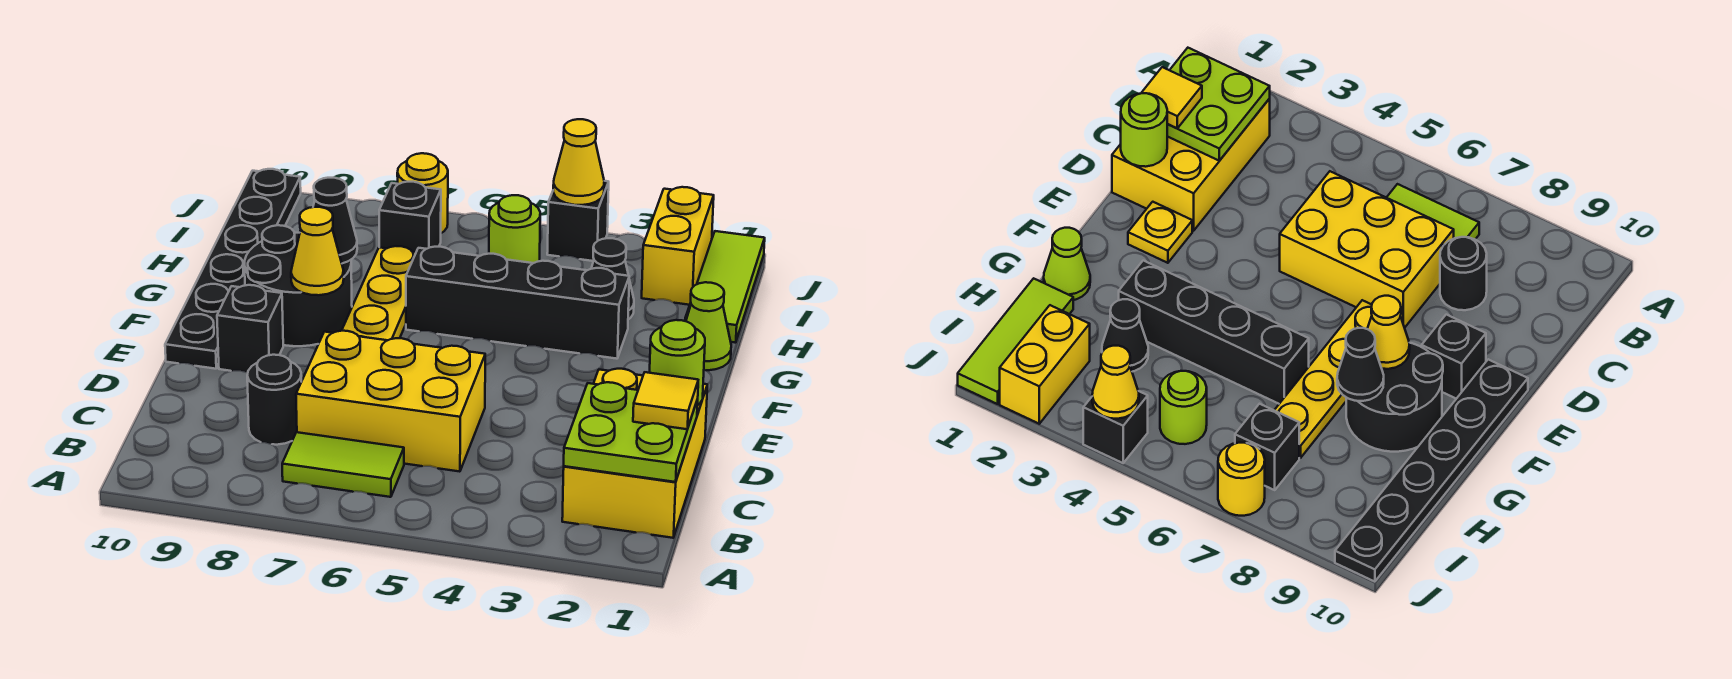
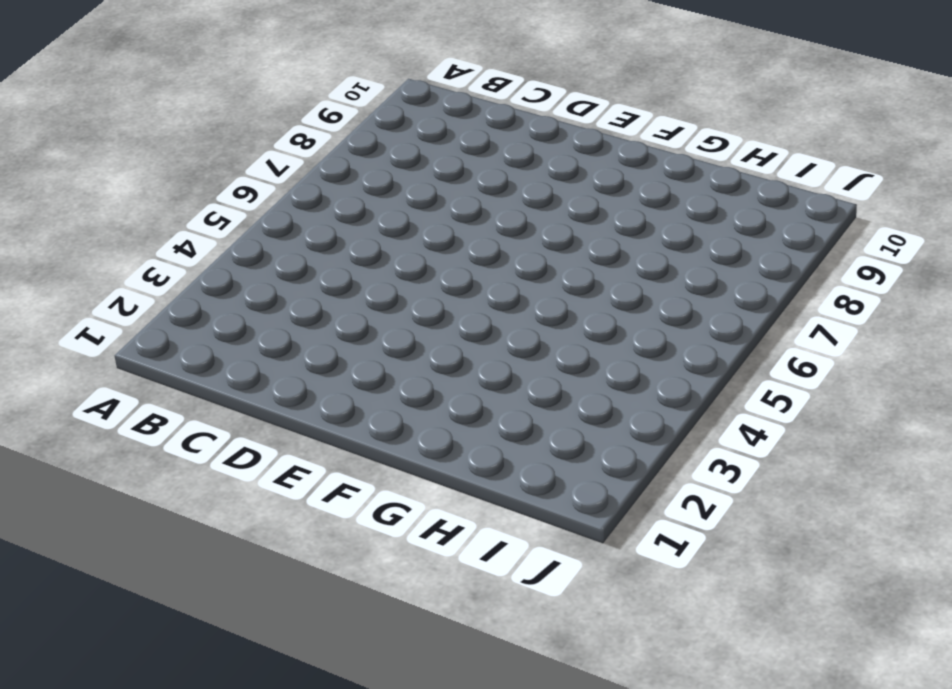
none -> yellow brick B1:D2 level 1
none -> lime tile B6:B7 level 1
none -> yellow brick C5:D7 level 1

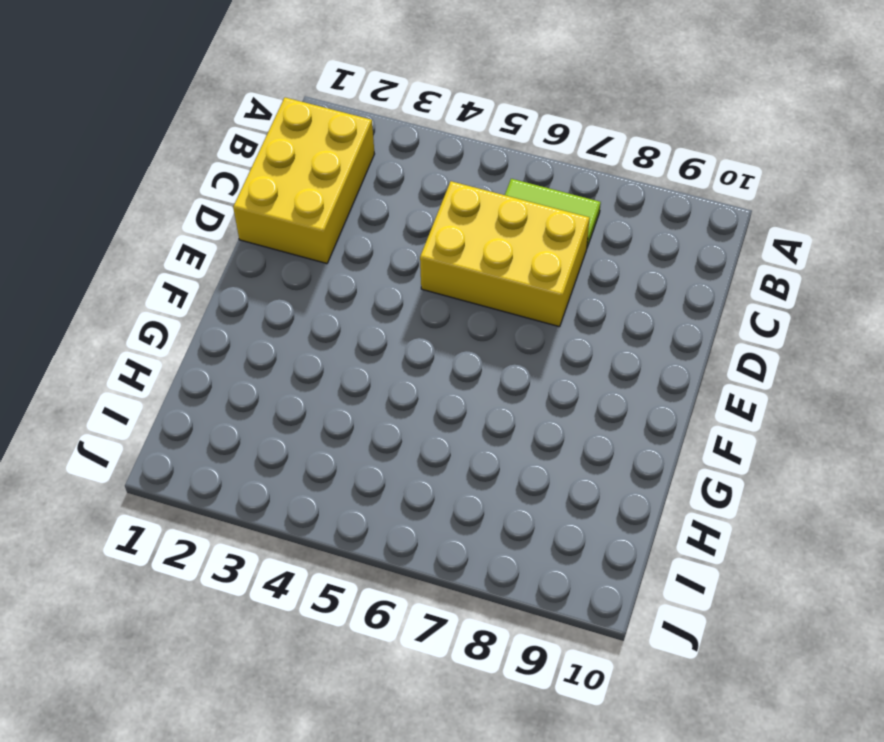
none -> black round brick C8 level 1
none -> yellow plate E2 level 1
none -> yellow plate E7:H7 level 1

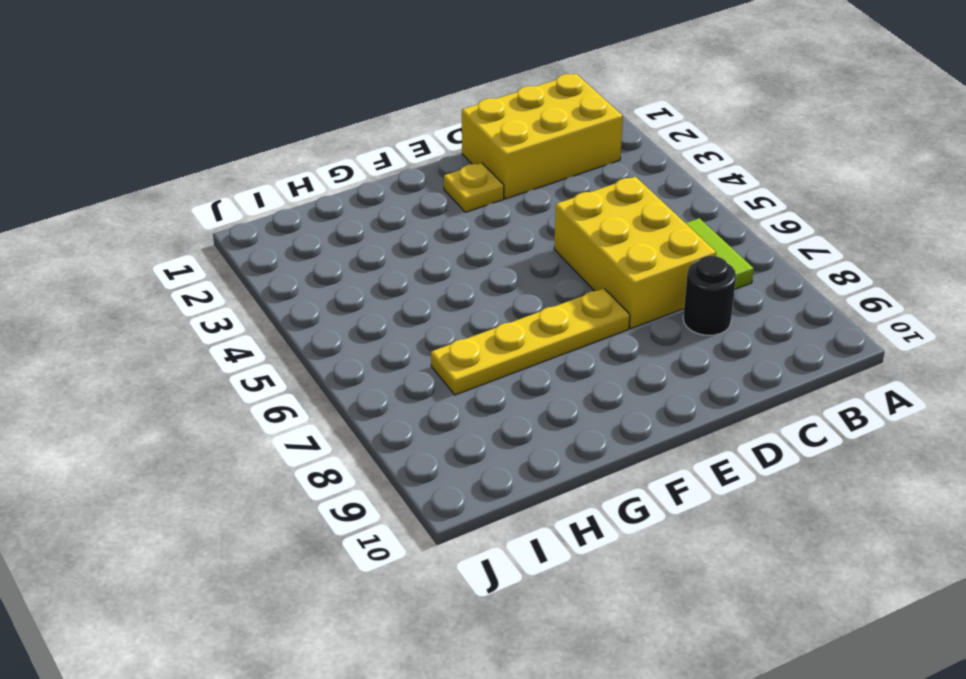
none -> black brick E9 level 1
none -> black plate E10:J10 level 1
none -> black round brick F8:G9 level 1

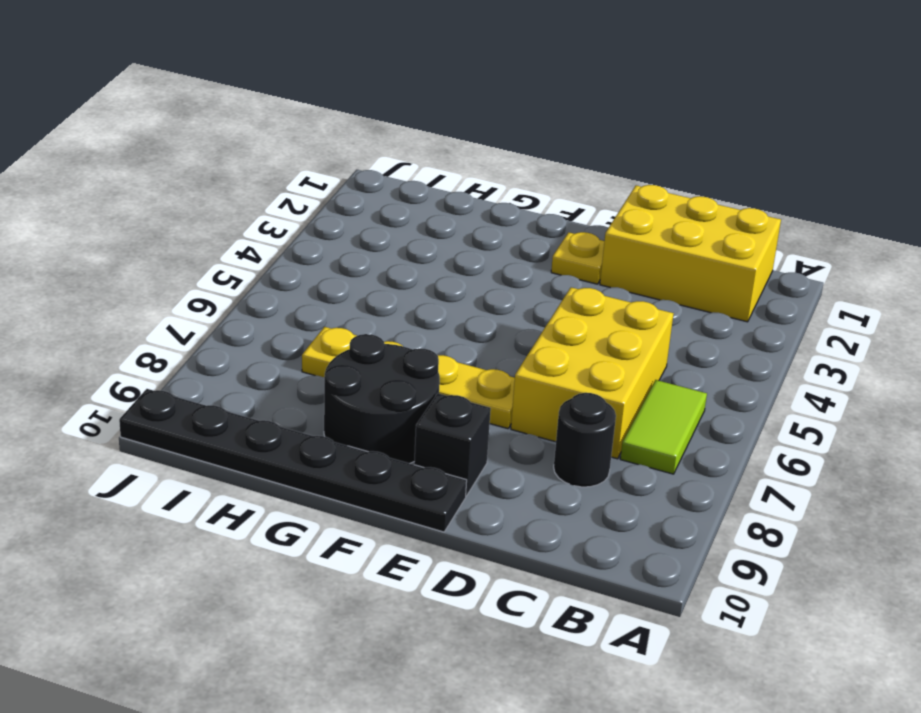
none -> lime cone G1 level 1
none -> black brick G3:G6 level 1
none -> lime tile H1:J1 level 1

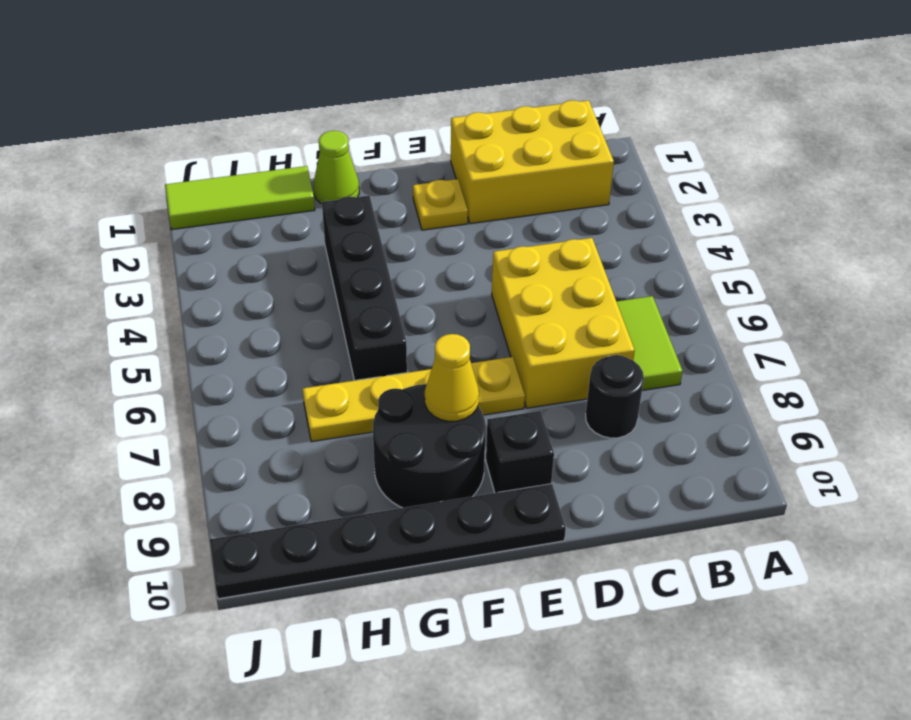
none -> black cone H3 level 1
none -> yellow brick I2:J2 level 1
none -> lime round brick I5 level 1

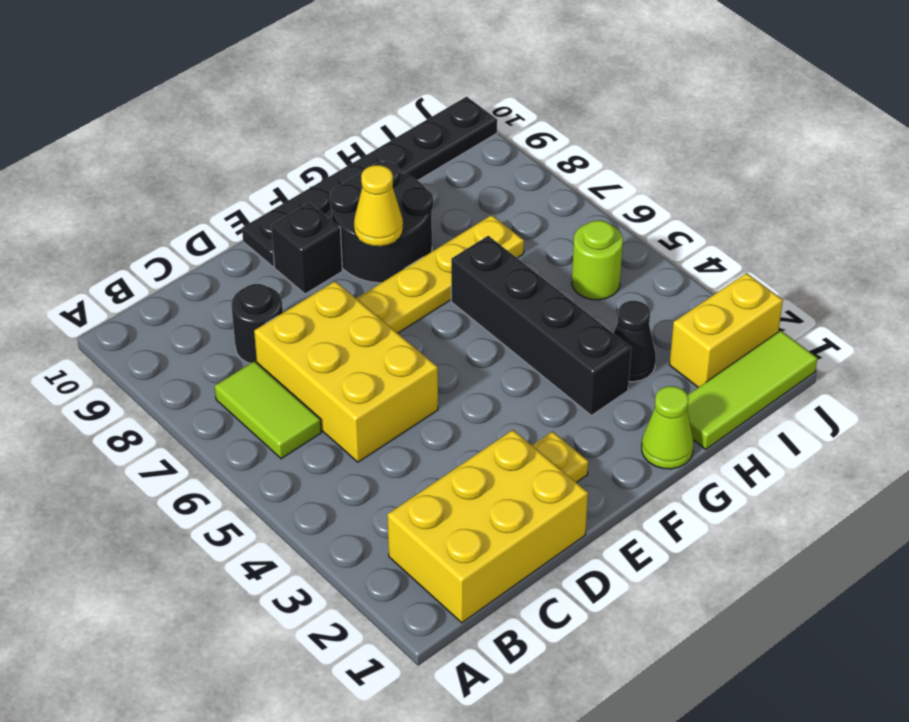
none -> black brick I7 level 1
none -> black brick J4 level 1
none -> yellow round brick J7 level 1

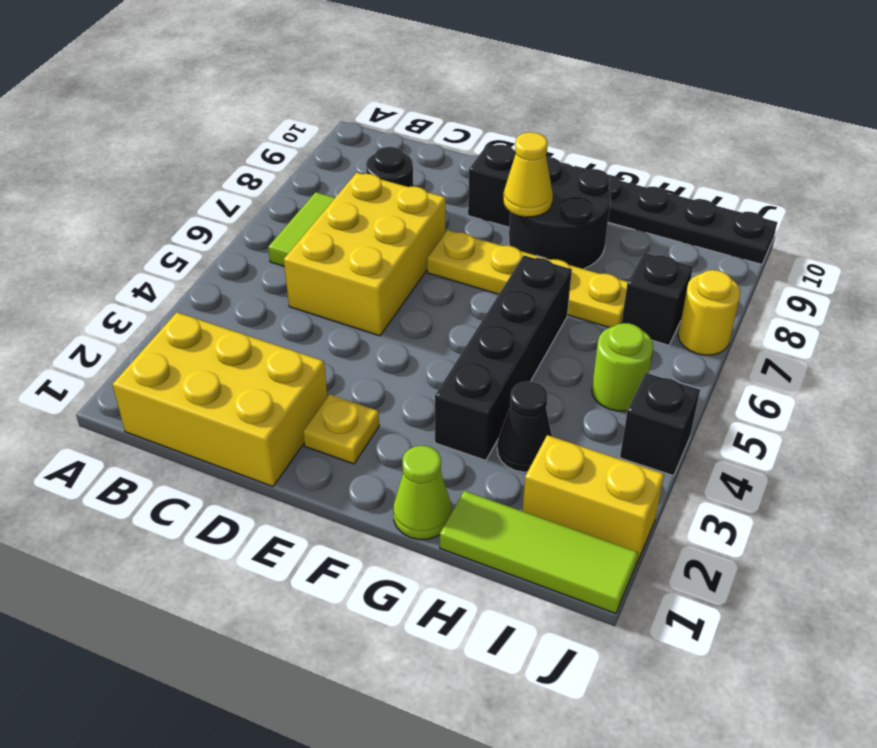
none -> lime plate B1:C2 level 2
none -> lime round brick D1 level 2
none -> black cone G8 level 2

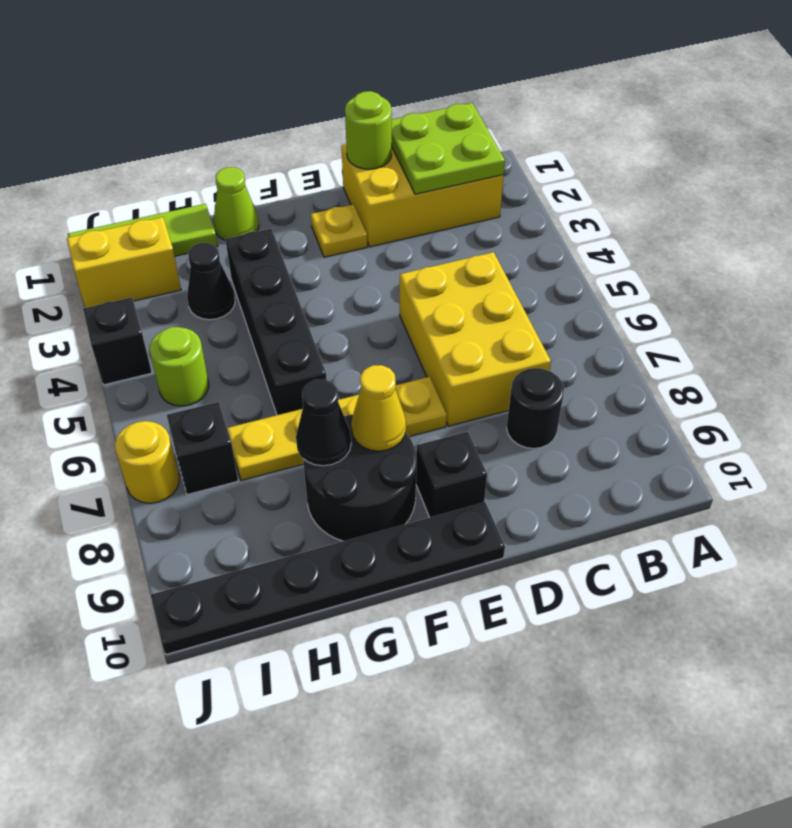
none -> lime tile B6:B7 level 1
none -> yellow cone J4 level 2
none -> yellow tile C1 level 3

